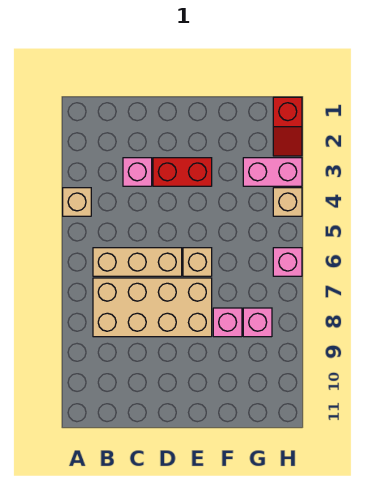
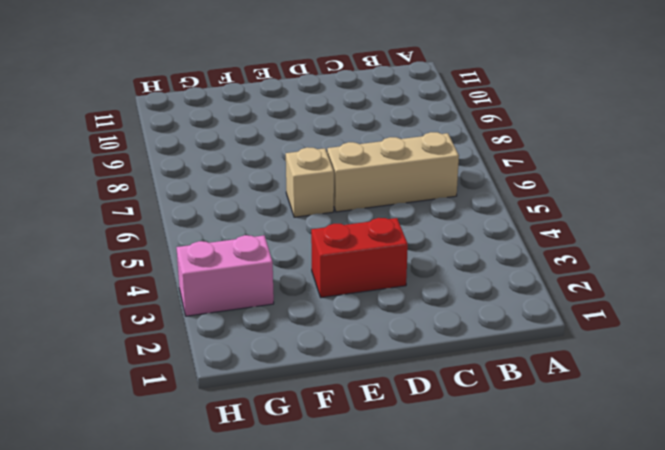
none -> tan brick A4 level 1
none -> tan brick B7:E8 level 1
none -> pink brick C3 level 1

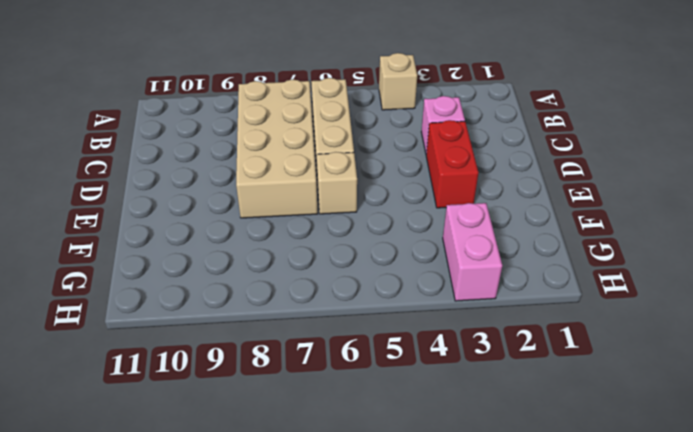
none -> pink brick F8 level 1
none -> pink brick G8 level 1
none -> red slope H1:H2 level 1 top 1

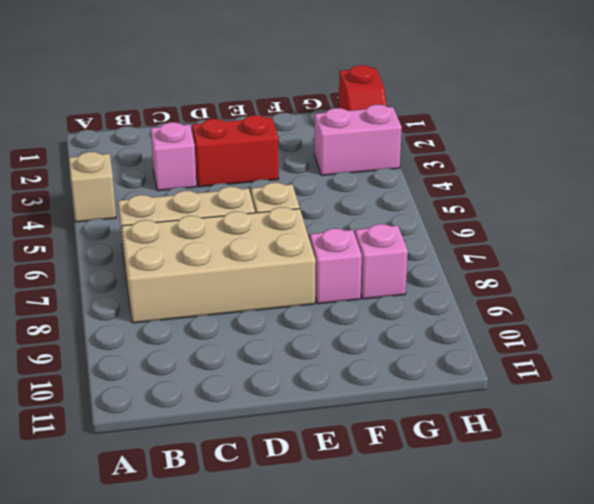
none -> tan brick H4 level 1
none -> pink brick H6 level 1

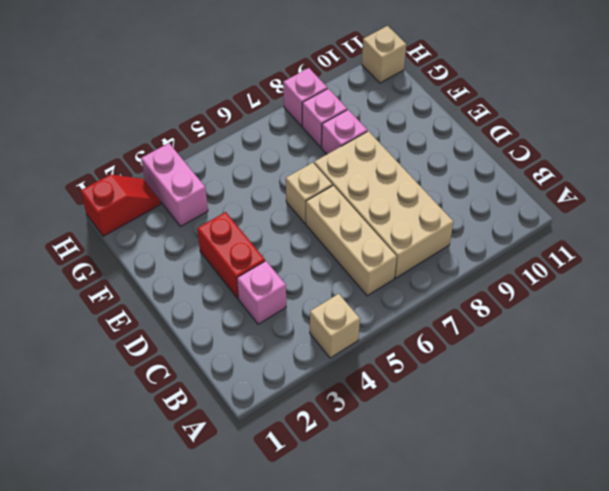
pink brick H8 level 1 -> pink brick H6 level 1
tan brick H11 level 1 -> tan brick H4 level 1

